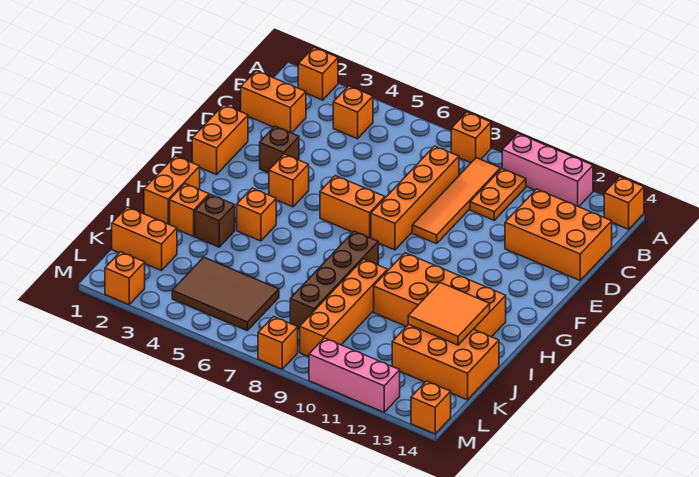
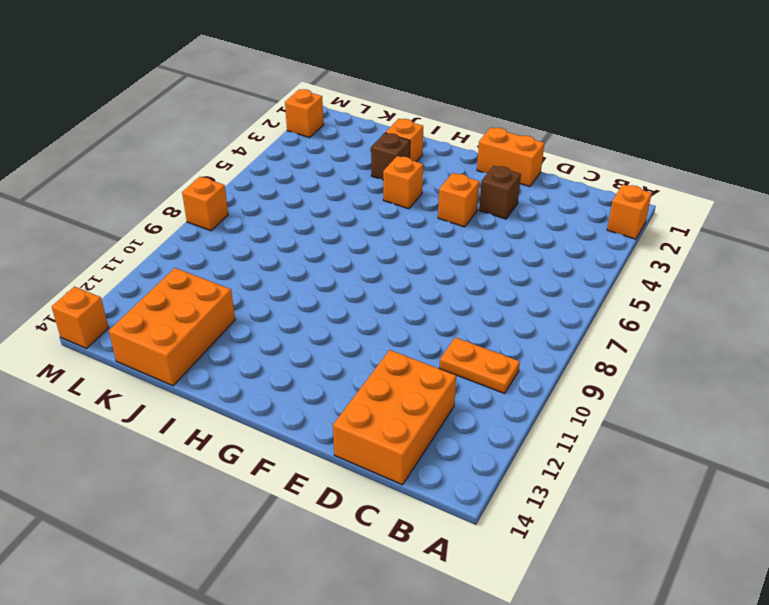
none -> orange brick A8 level 1
none -> pink brick A10:A12 level 1
none -> orange brick A14 level 1

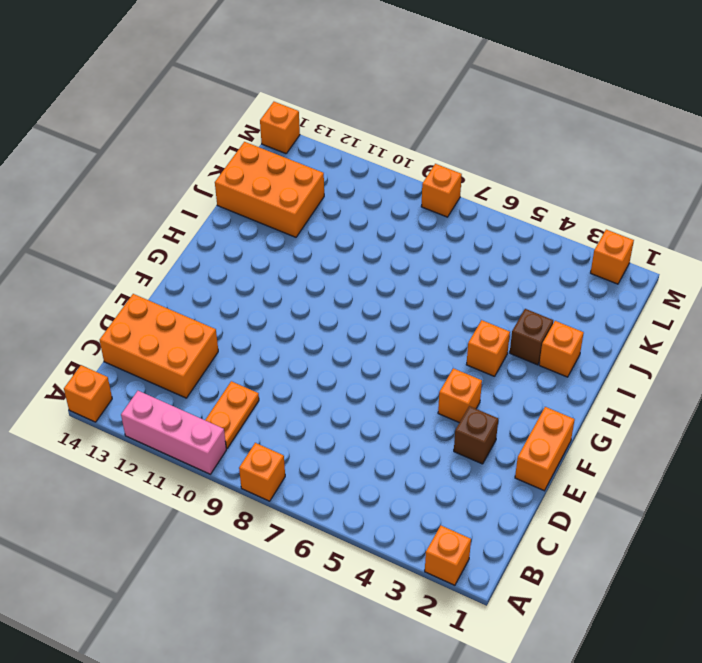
none -> orange brick B4 level 1
none -> orange tile B9:E9 level 1
none -> orange brick C1:C2 level 1

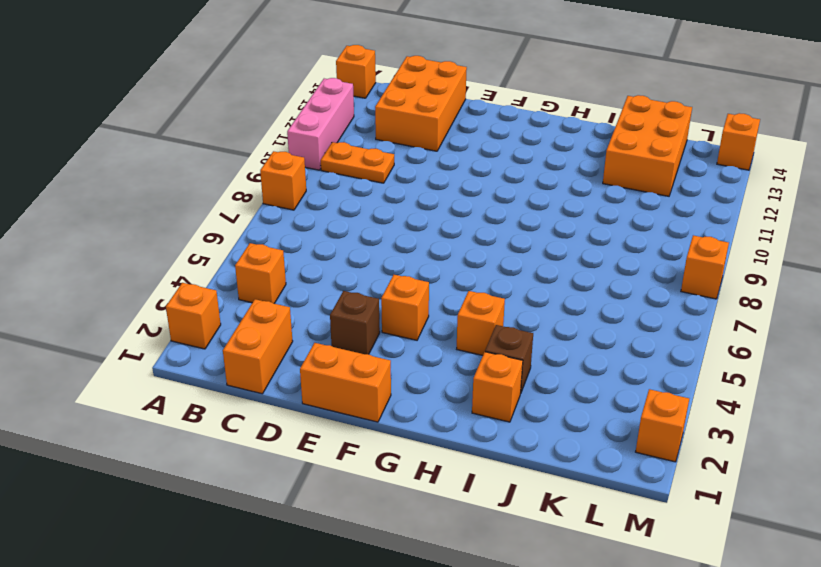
none -> orange tile B9:E9 level 1
none -> orange brick C8:F8 level 1
none -> orange brick F6:F7 level 1

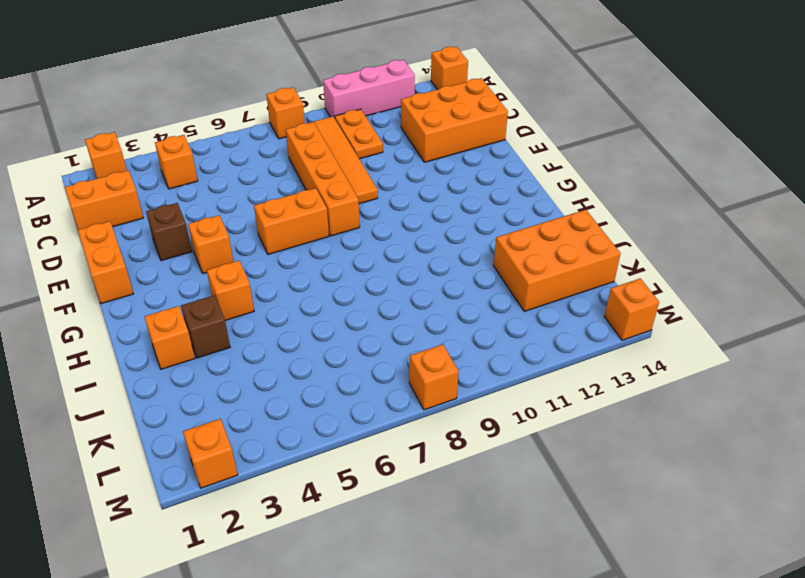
none -> orange brick H1:I1 level 1
none -> brown brick H8:K8 level 1
none -> orange brick H10:I13 level 1

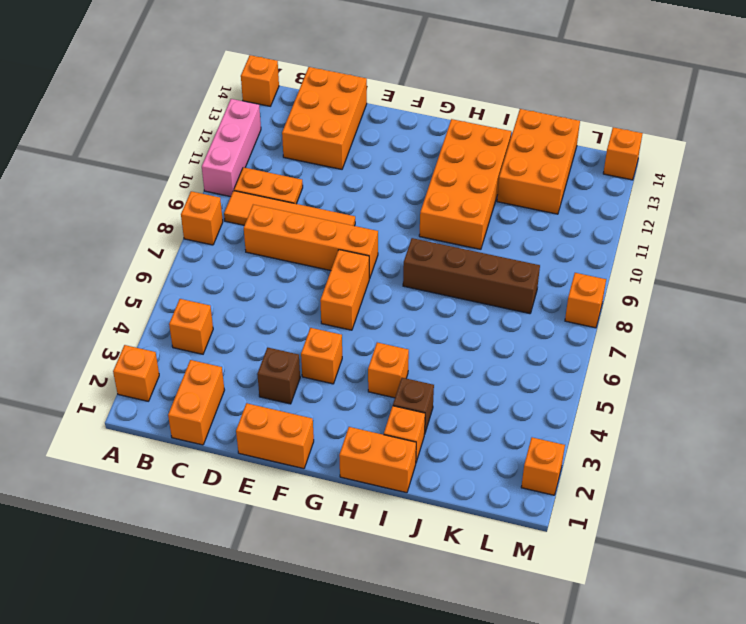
none -> orange brick I9:L9 level 1
none -> orange brick K1:K2 level 1
none -> brown tile K4:L6 level 1

